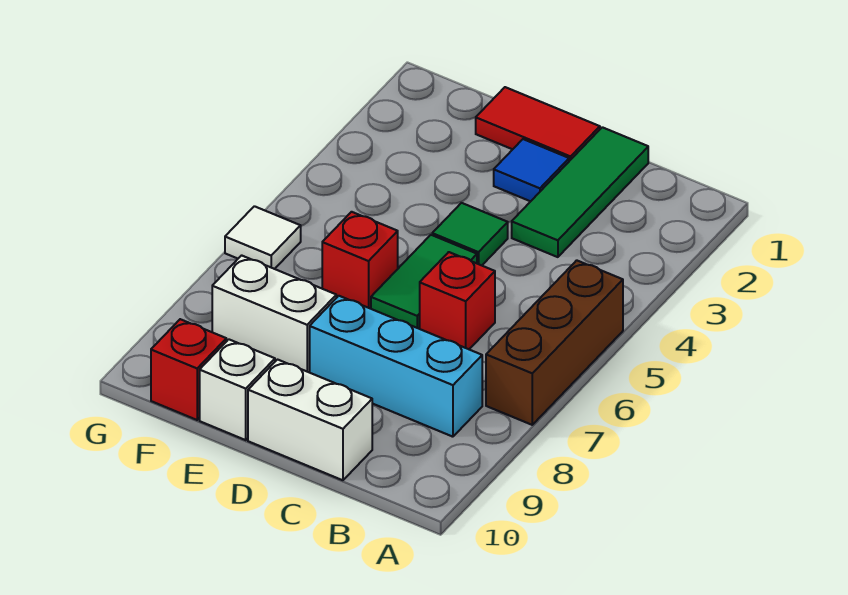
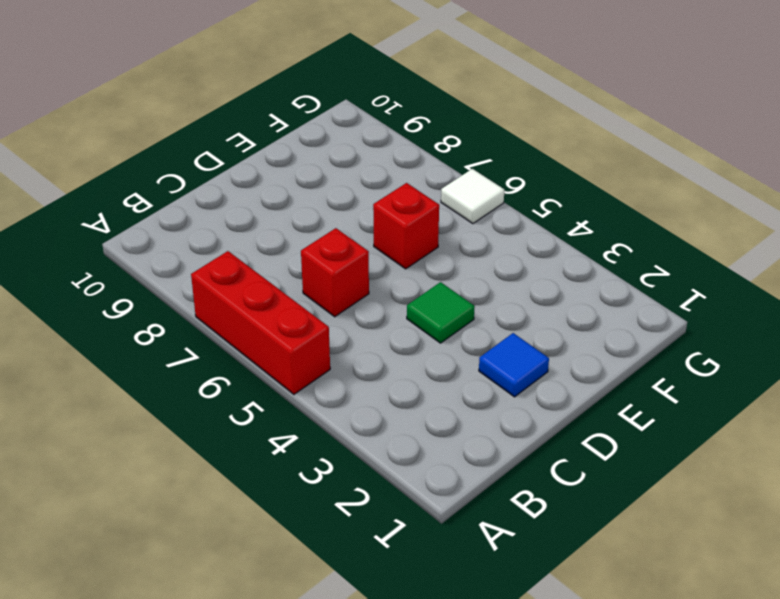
red brick A5:A7 level 1 -> brown brick A5:A7 level 1
none -> cyan brick B8:D8 level 1
none -> green tile C1:C3 level 1
none -> white brick C10:D10 level 1

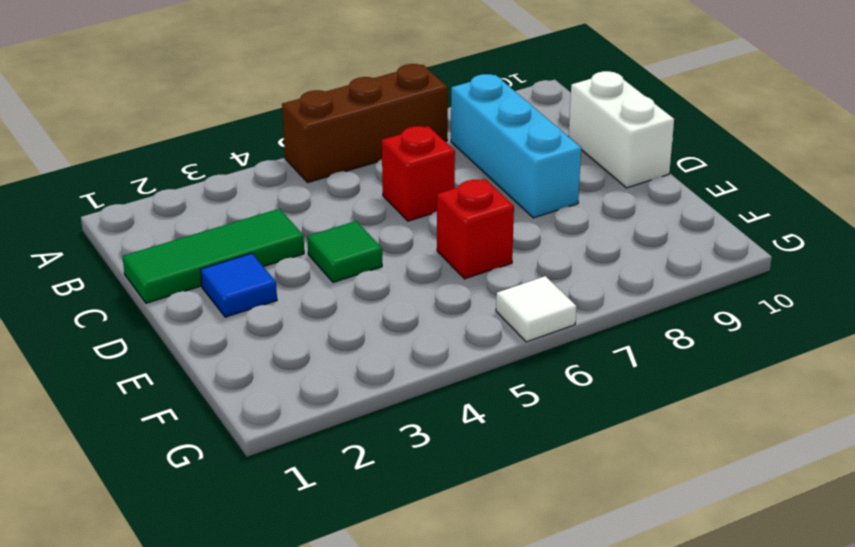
none -> red tile D1:E1 level 1
none -> green tile D5:D6 level 1
none -> white brick E8:F8 level 1

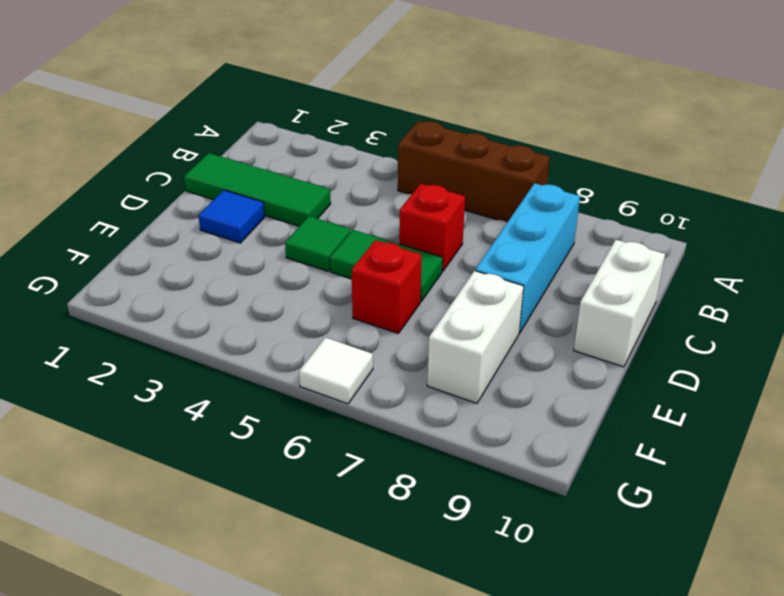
none -> red tile D1:E1 level 1
none -> white brick E10 level 1
none -> red brick F10 level 1

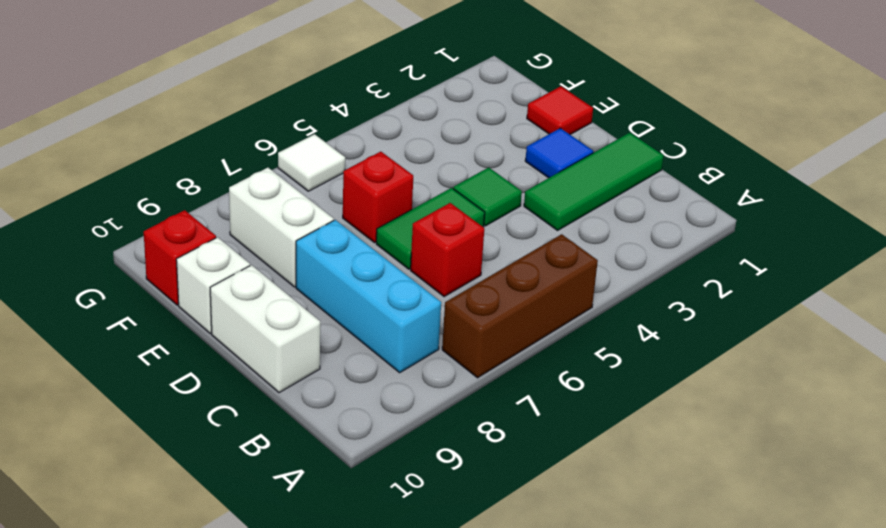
red tile E1 level 1 -> red tile D1:E1 level 1

